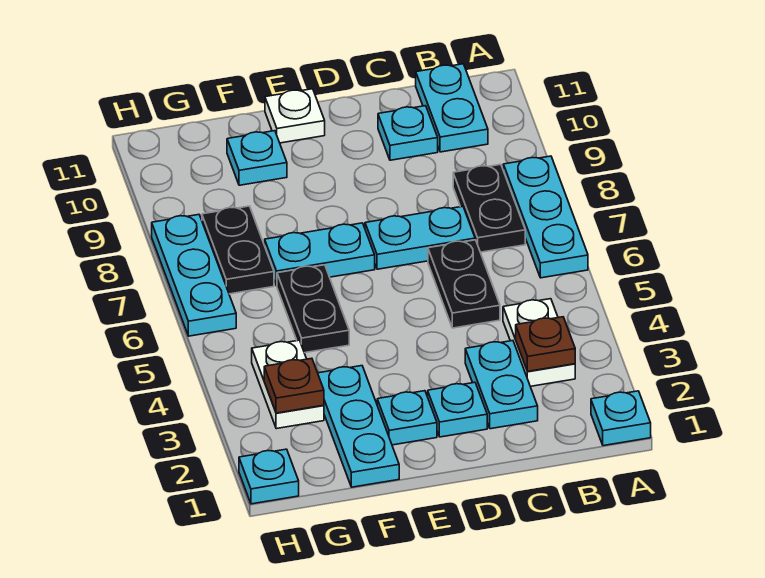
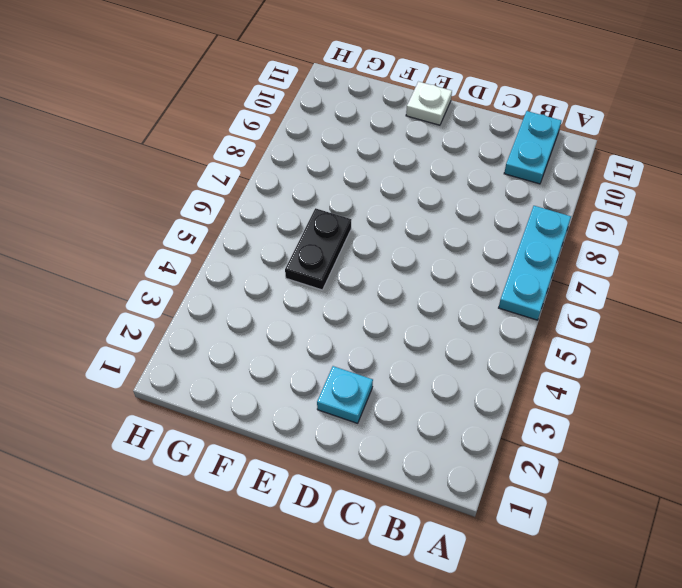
none -> cyan plate A1 level 1
none -> white plate B3:B4 level 1
none -> black plate B7:B8 level 1

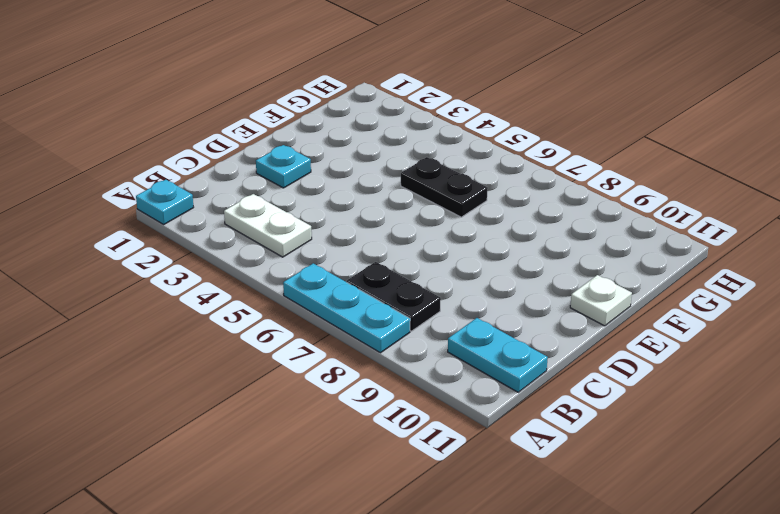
none -> cyan plate C2:C3 level 1
none -> black plate C5:C6 level 1
none -> cyan plate C7:D7 level 1

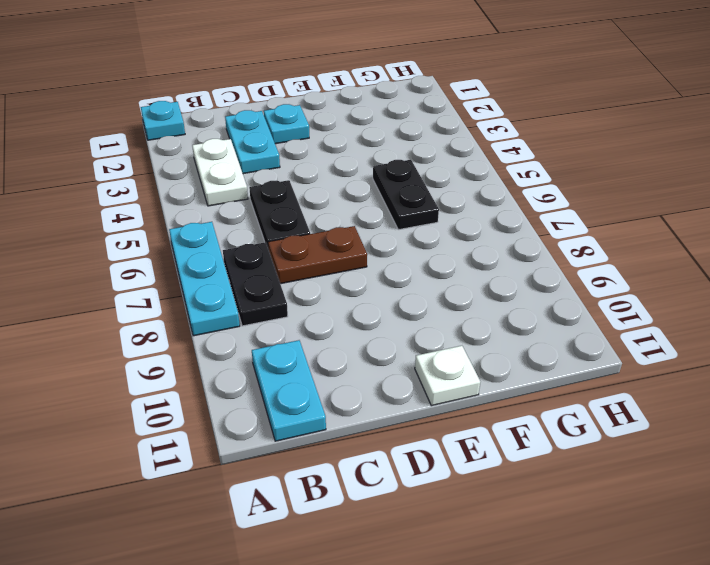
brown plate C7:D7 level 1 -> cyan plate C7:D7 level 1
none -> cyan plate C10 level 1
none -> cyan plate E2 level 1
none -> cyan plate E7:F7 level 1

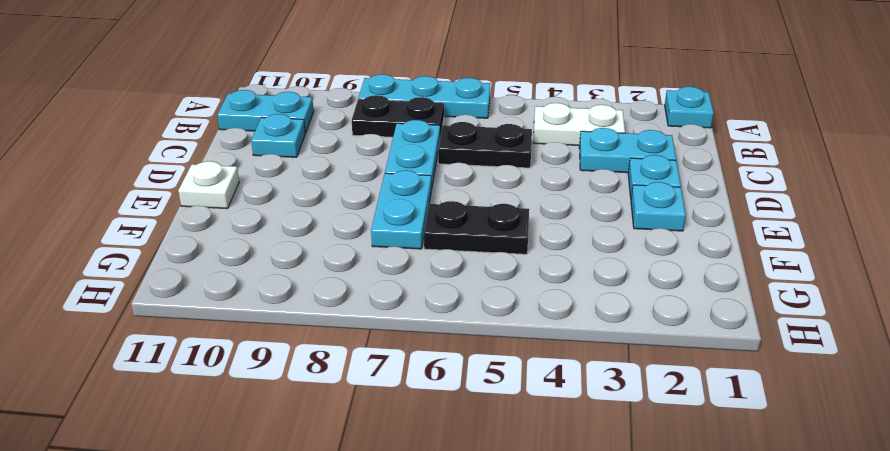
none -> cyan plate F1:F3 level 1
none -> cyan plate F10 level 1
none -> white plate G3:G4 level 1

